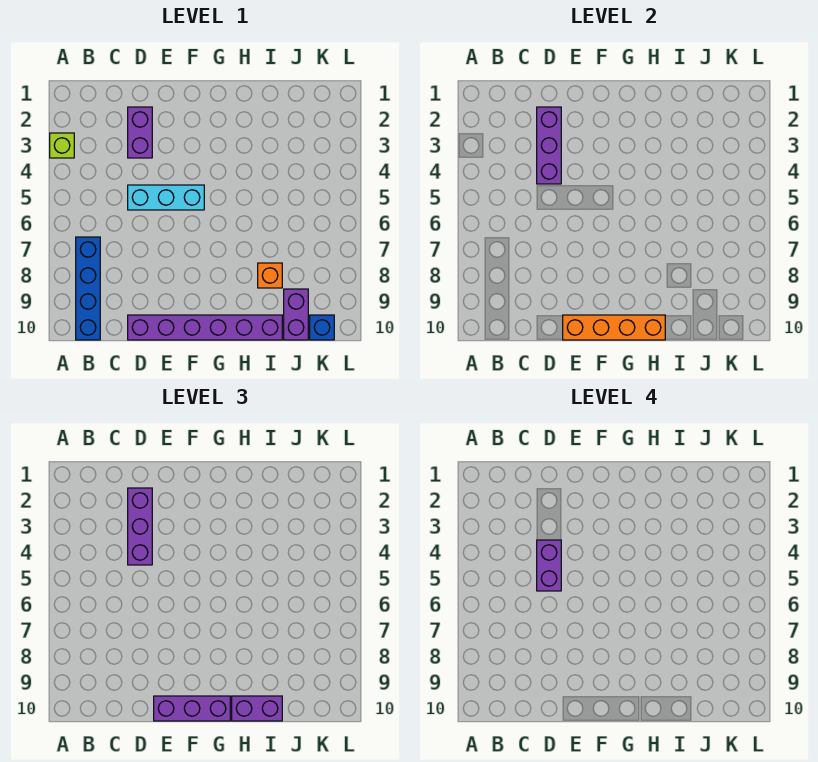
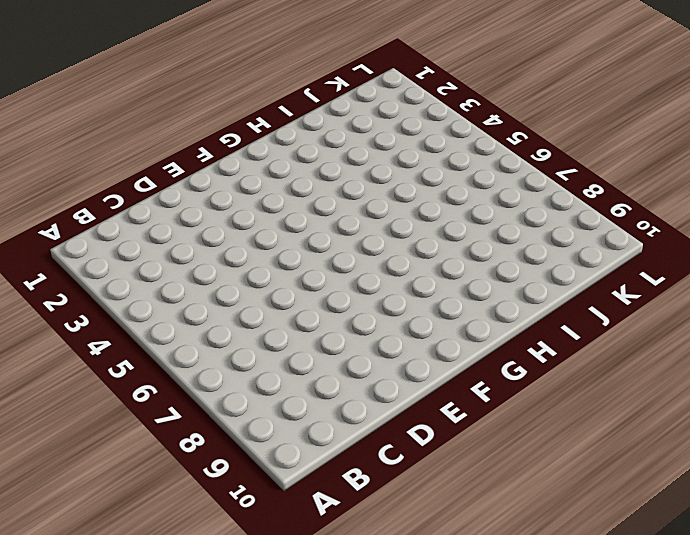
none -> lime brick A3 level 1
none -> blue brick B7:B10 level 1
none -> purple brick D2:D3 level 1

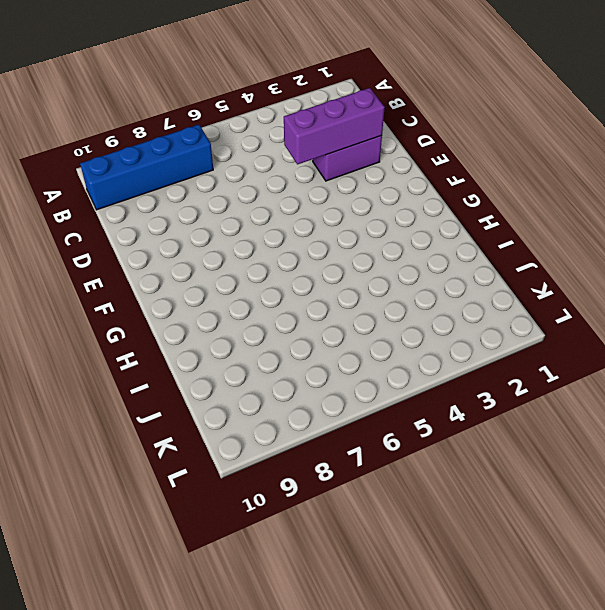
none -> lime brick A3 level 1
none -> cyan brick D5:F5 level 1
none -> purple brick D10:I10 level 1

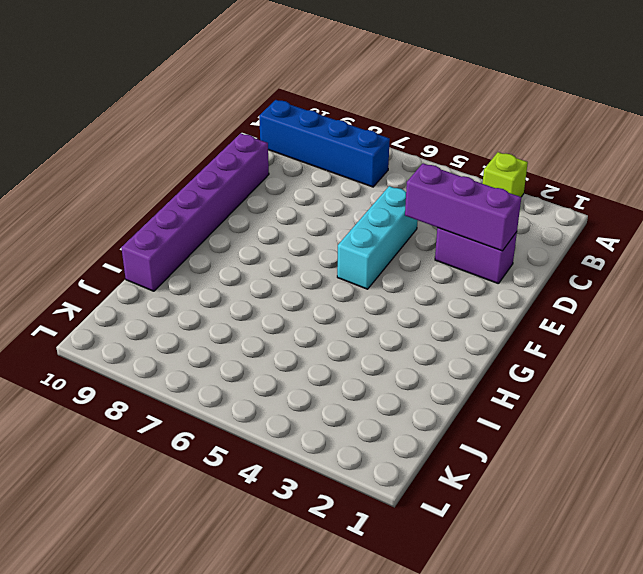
none -> orange brick I8 level 1
none -> purple brick J9:J10 level 1
none -> blue brick K10 level 1

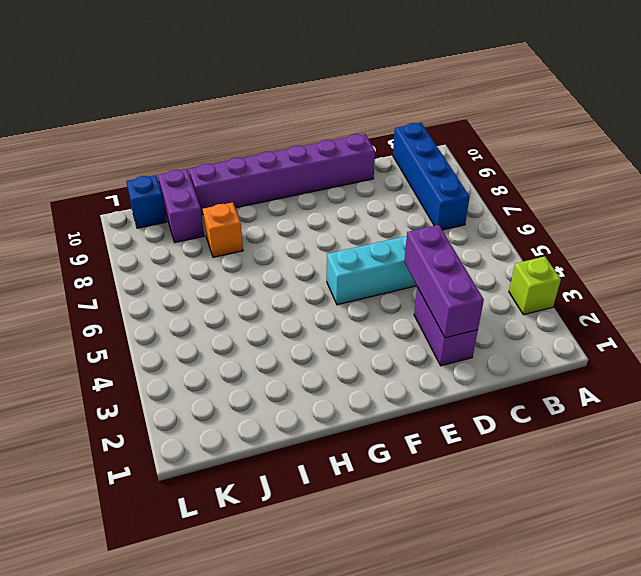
none -> orange brick E10:H10 level 2
none -> purple brick D2:D4 level 3
none -> purple brick E10:G10 level 3

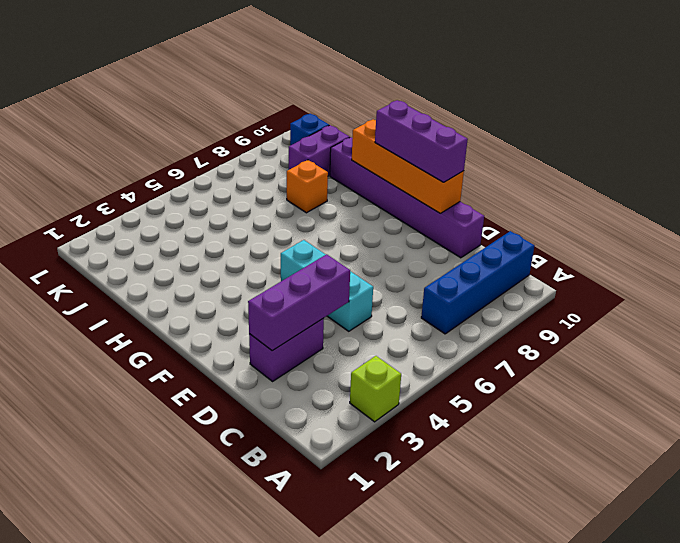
none -> purple brick D2:D4 level 3
none -> purple brick H10:I10 level 3
none -> purple brick D4:D5 level 4

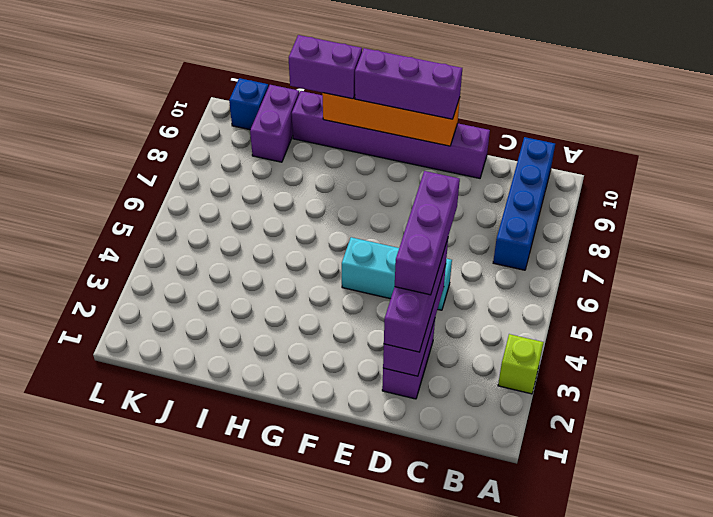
purple brick D3:D5 level 4 -> purple brick D4:D5 level 4
none -> orange brick I8 level 1

